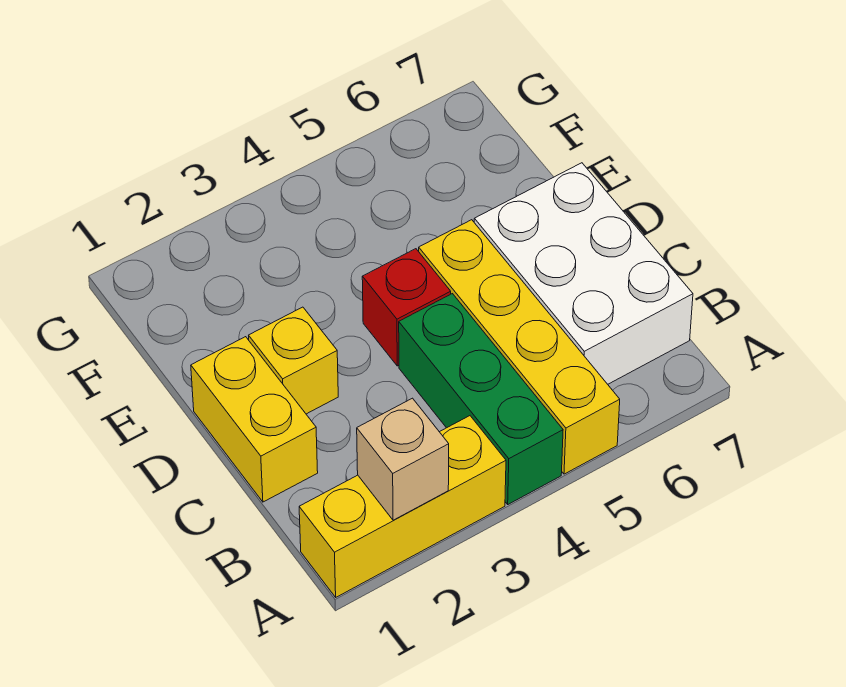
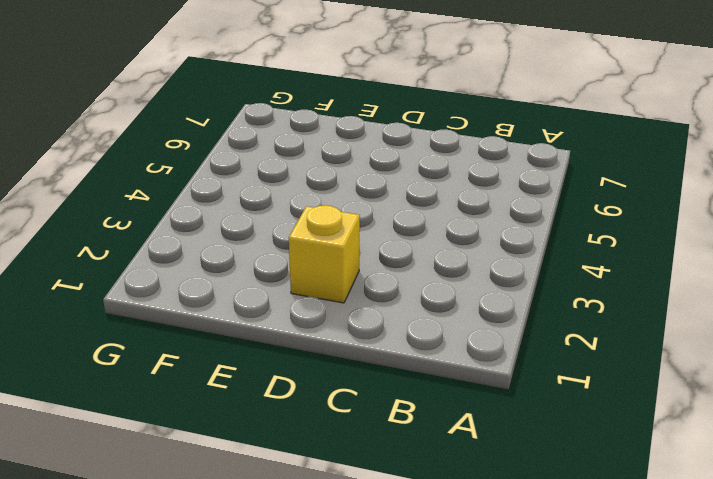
none -> yellow brick A1:A3 level 1
none -> green brick A4:C4 level 1

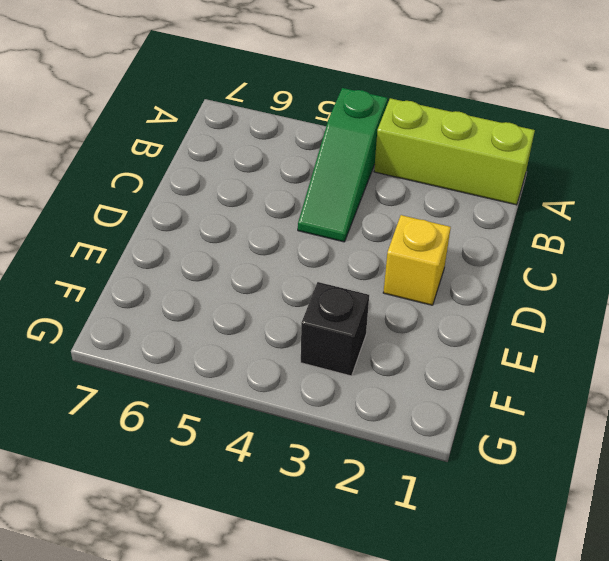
lime brick A1:A3 level 1 -> yellow brick A1:A3 level 1
green slope A4:C4 level 1 top A -> green brick A4:C4 level 1
black brick F3 level 1 -> none
none -> yellow brick A5:D5 level 1
none -> white brick B6:D7 level 1

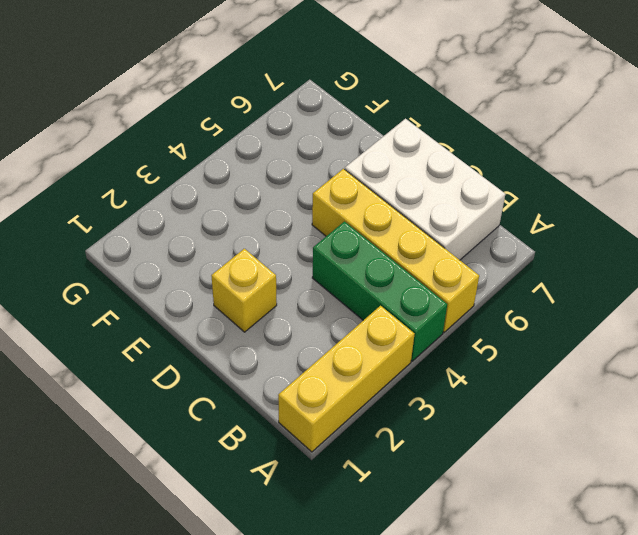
none -> yellow brick C1:D1 level 1
none -> red brick D4 level 1

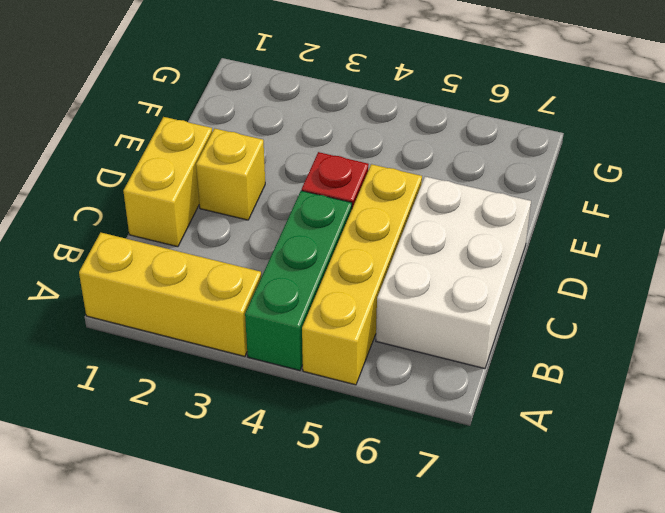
none -> tan brick A2 level 2

